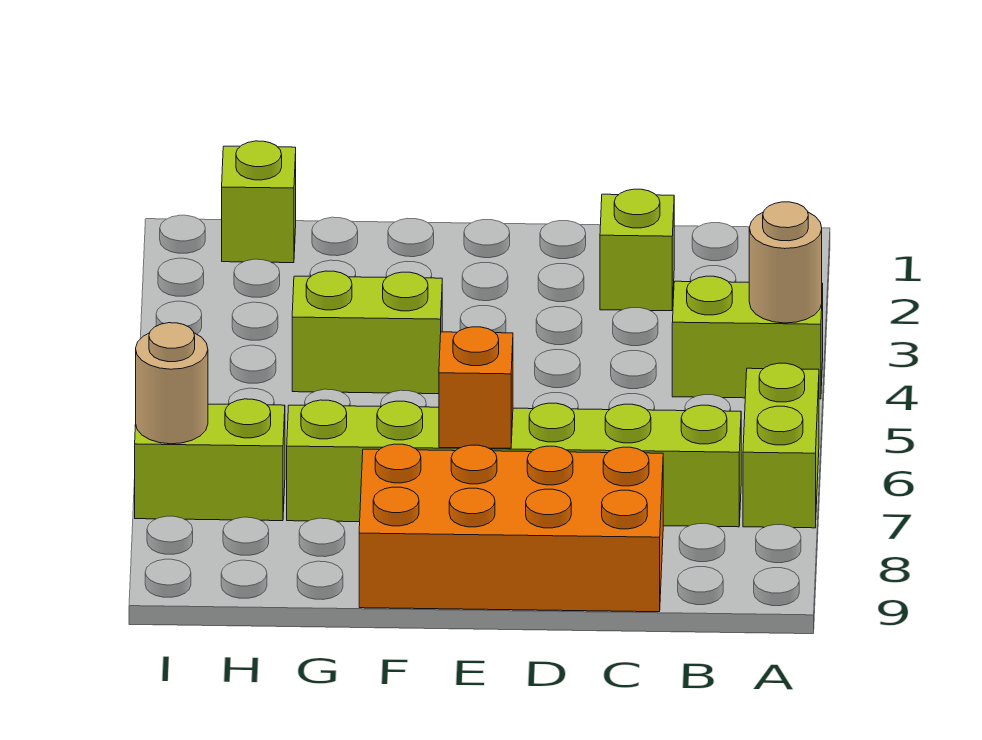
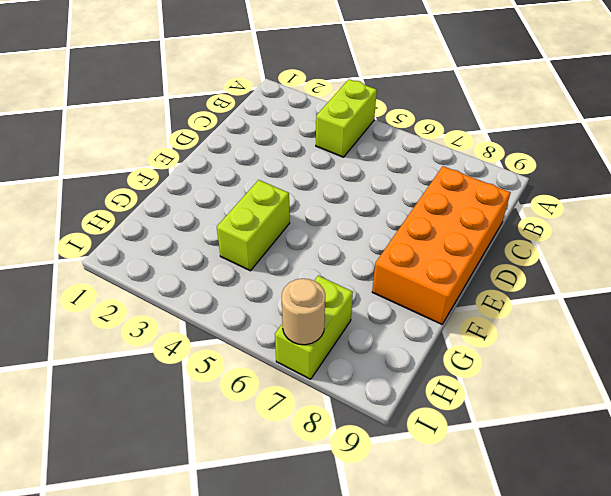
none -> lime brick A6:A7 level 1
none -> lime brick B7:G7 level 1

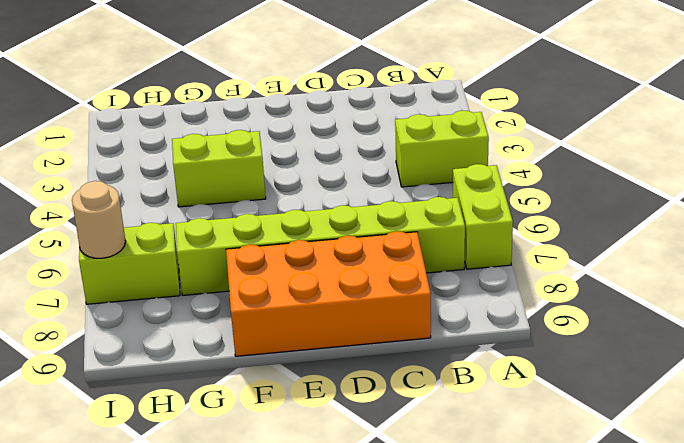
none -> lime brick C2 level 1
none -> lime brick H1 level 1

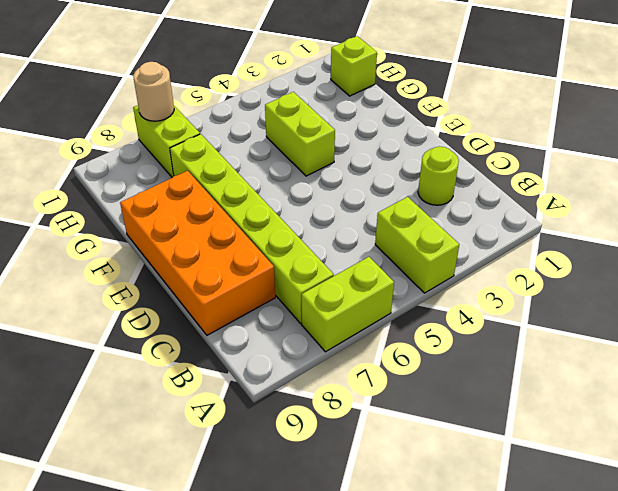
lime round brick C2 level 1 -> lime brick C2 level 1
none -> tan round brick A4 level 2
none -> orange brick E7 level 2

